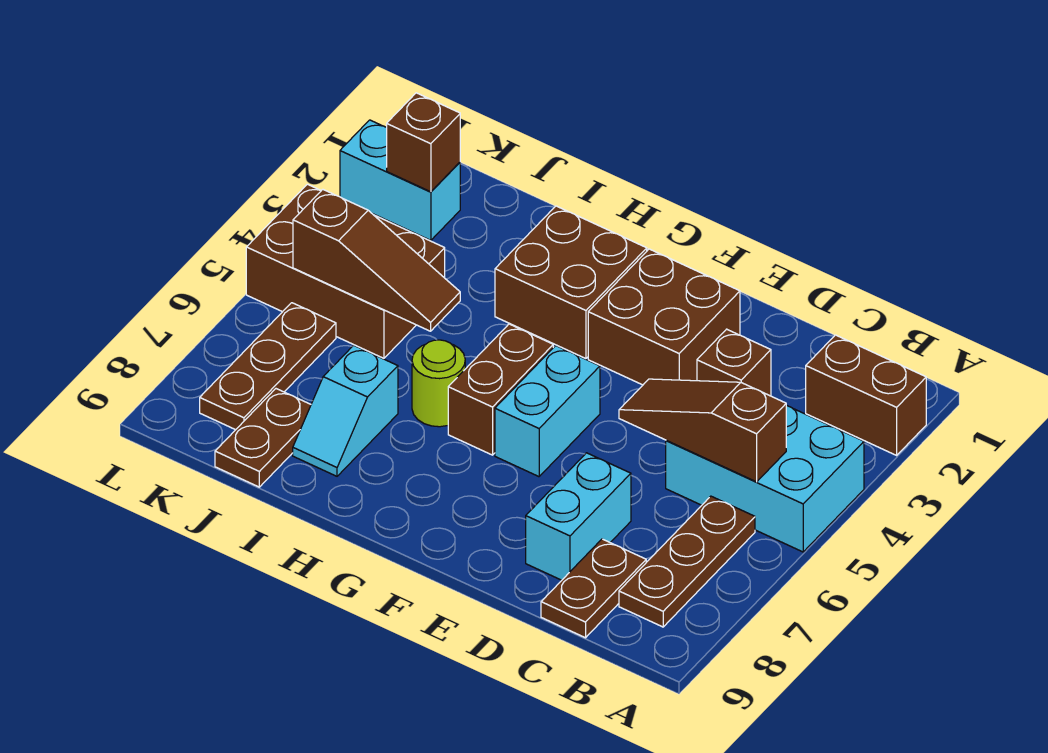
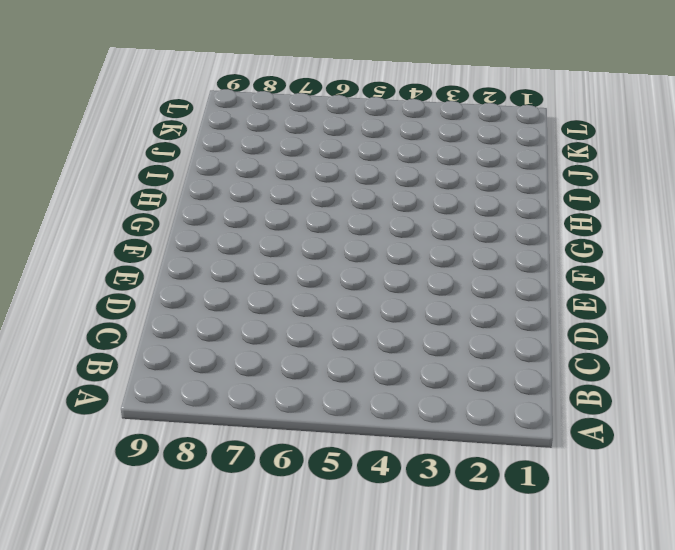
none -> brown brick A2:B2 level 1
none -> cyan brick A4:C5 level 1
none -> brown plate B6:B8 level 1

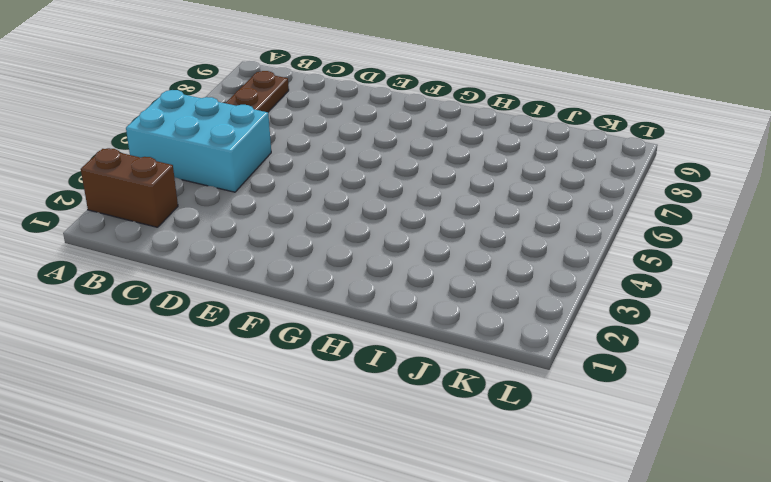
none -> brown plate C8:C9 level 1
none -> cyan brick D7:D8 level 1
none -> brown brick E2:F3 level 1

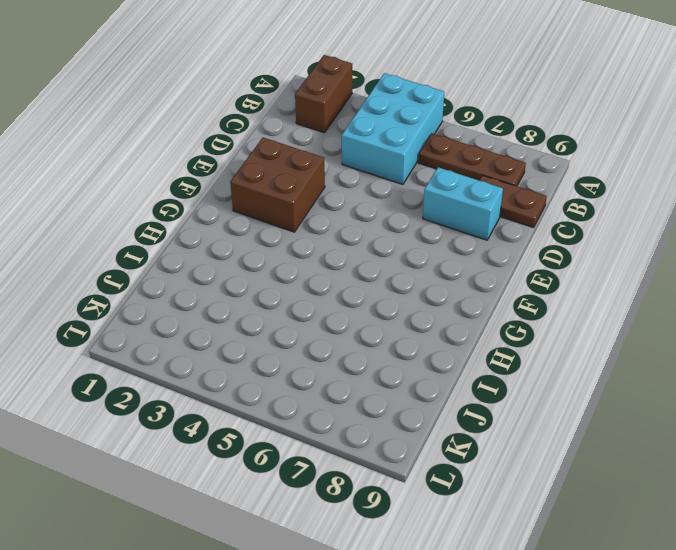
none -> cyan brick F5:F6 level 1
none -> brown brick G2:H3 level 1
none -> brown brick G5:G6 level 1

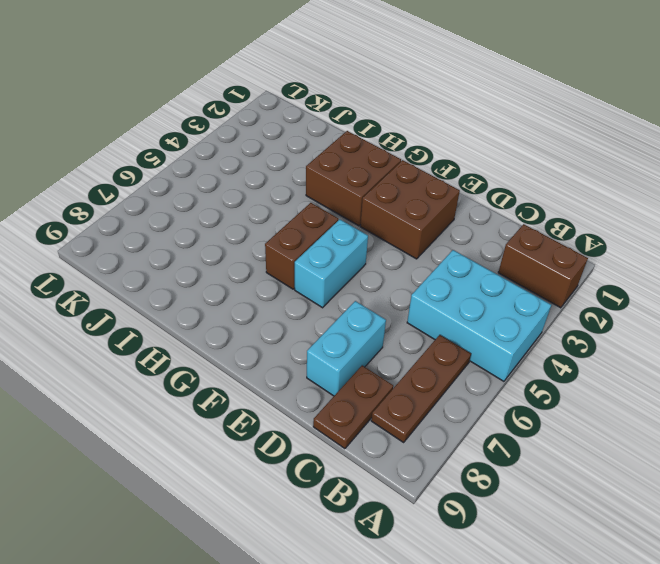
none -> lime round brick H6 level 1
none -> cyan slope I7:I8 level 1 top 7
none -> brown brick J4:L5 level 1

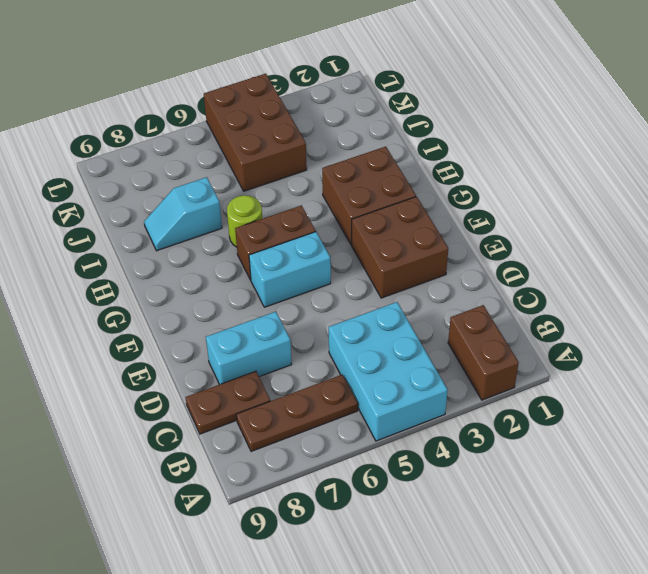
none -> brown plate J8:J9 level 1
none -> cyan brick K2:L2 level 1
none -> brown plate K6:K8 level 1

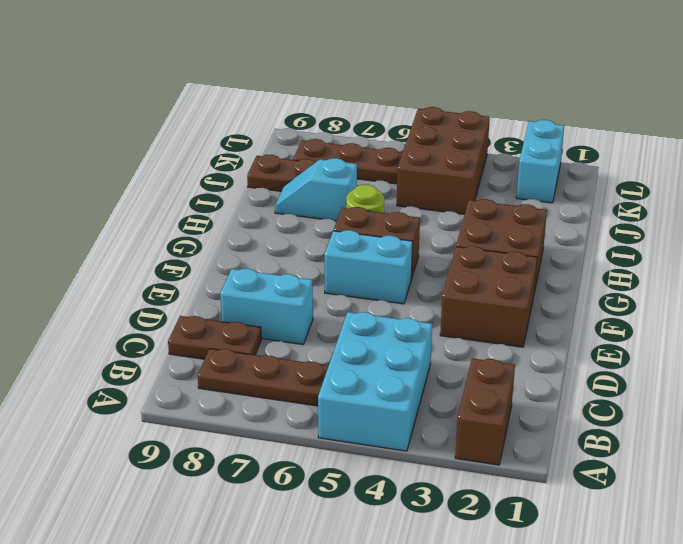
none -> brown slope B5:D5 level 2 top B
none -> brown brick C4 level 2
none -> brown slope I5:K5 level 2 top K

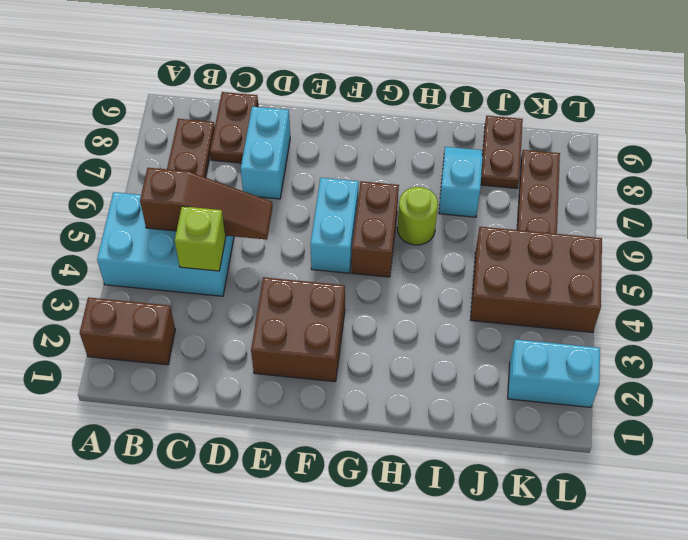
lime brick C4 level 2 -> brown brick C4 level 2
none -> brown brick G2:H3 level 1
none -> brown slope I5:K5 level 2 top K
none -> brown brick K2 level 2

